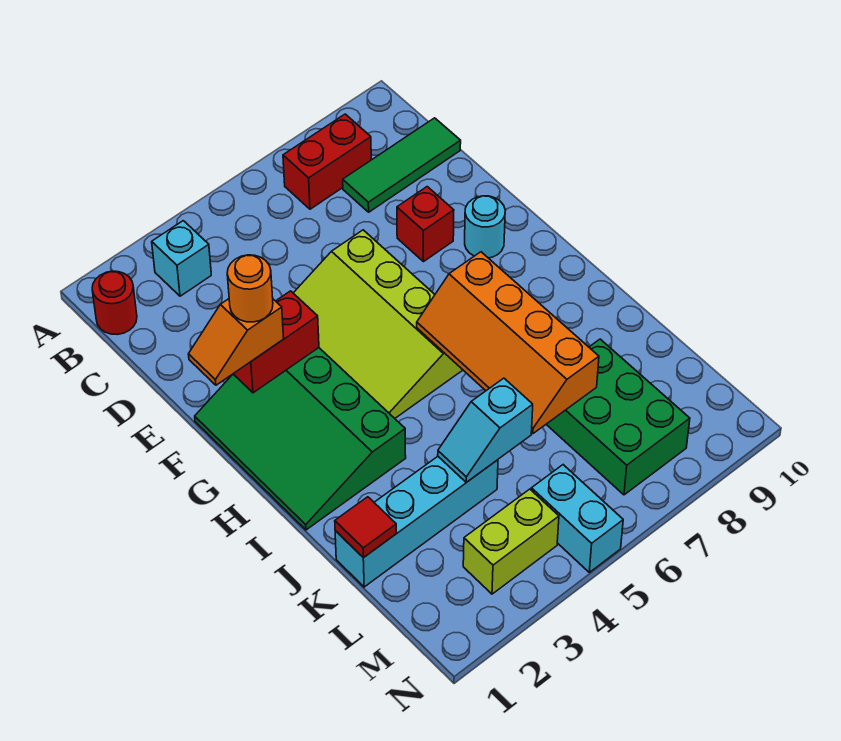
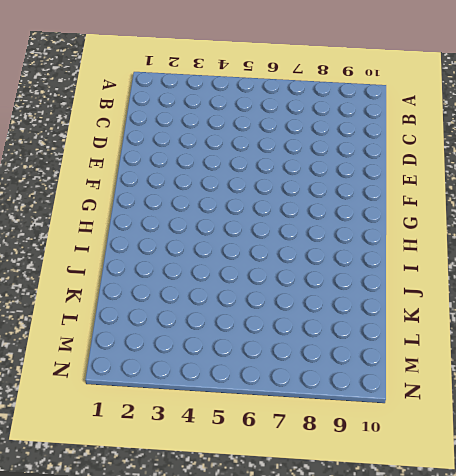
none -> red round brick B1 level 1
none -> cyan brick B3 level 1
none -> red brick B7:B8 level 1

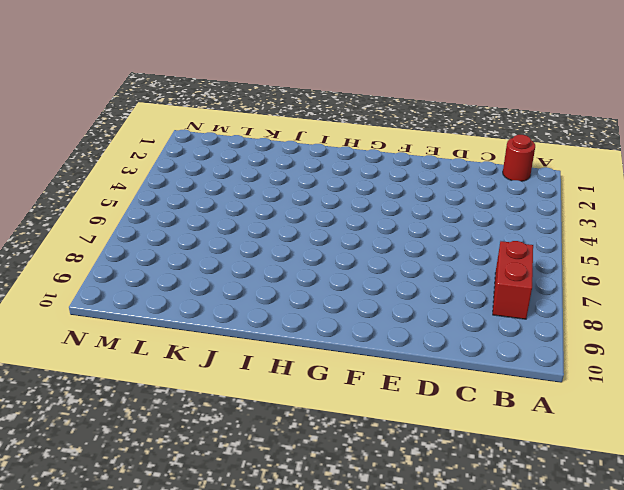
none -> cyan brick B3 level 1
none -> green tile C8:C10 level 1
none -> lime slope E4:H6 level 1 top 6

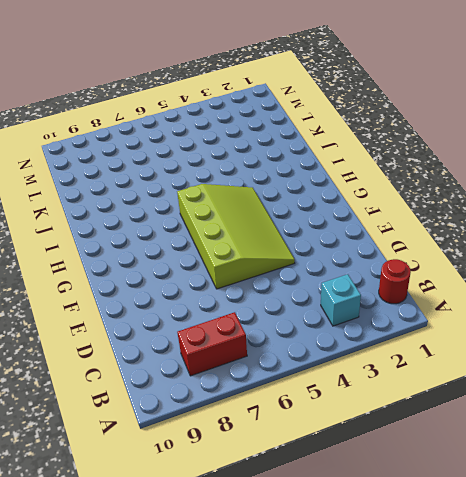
none -> green tile C8:C10 level 1
none -> red brick E8 level 1
none -> green slope F1:I3 level 1 top 3

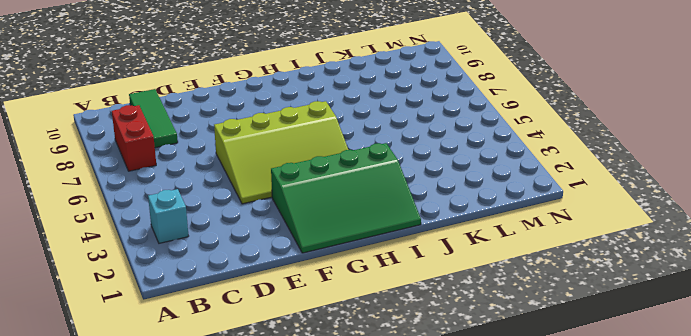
none -> red round brick B1 level 1
none -> red brick E8 level 1
none -> cyan round brick F9 level 1

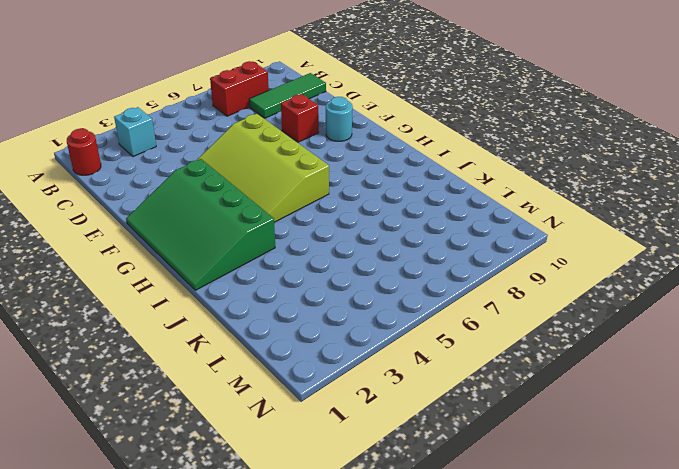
none -> cyan brick K1:K4 level 1
none -> green brick K7:M8 level 1
none -> lime brick M3:M4 level 1

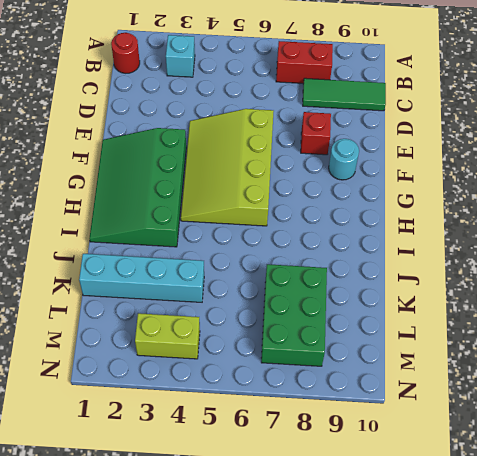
none -> cyan brick M5:N5 level 1
none -> red brick F2:F3 level 2
none -> orange slope H6:K7 level 2 top 7

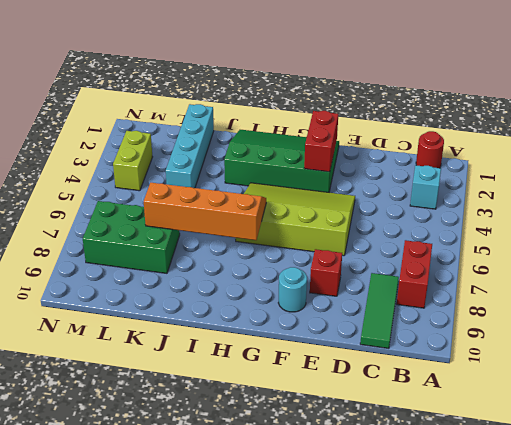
none -> cyan brick M5:N5 level 1
none -> red tile K1 level 2
none -> cyan slope K4:K5 level 2 top 5

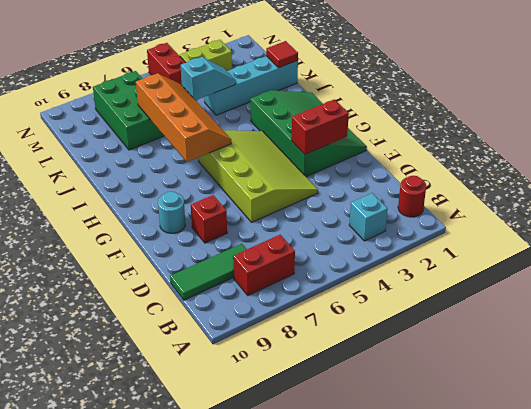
red brick M5:N5 level 1 -> cyan brick M5:N5 level 1
none -> orange slope F1:F2 level 3 top 2
none -> orange round brick F2 level 4

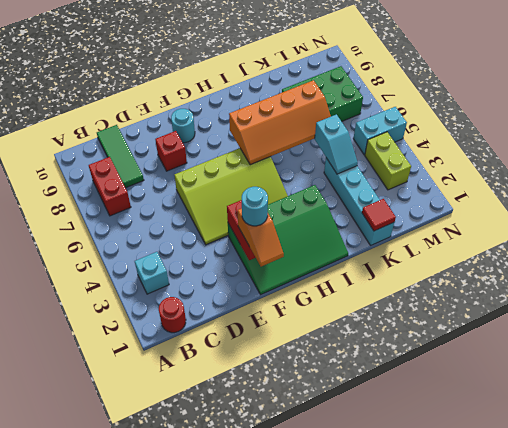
cyan round brick F2 level 4 -> orange round brick F2 level 4

